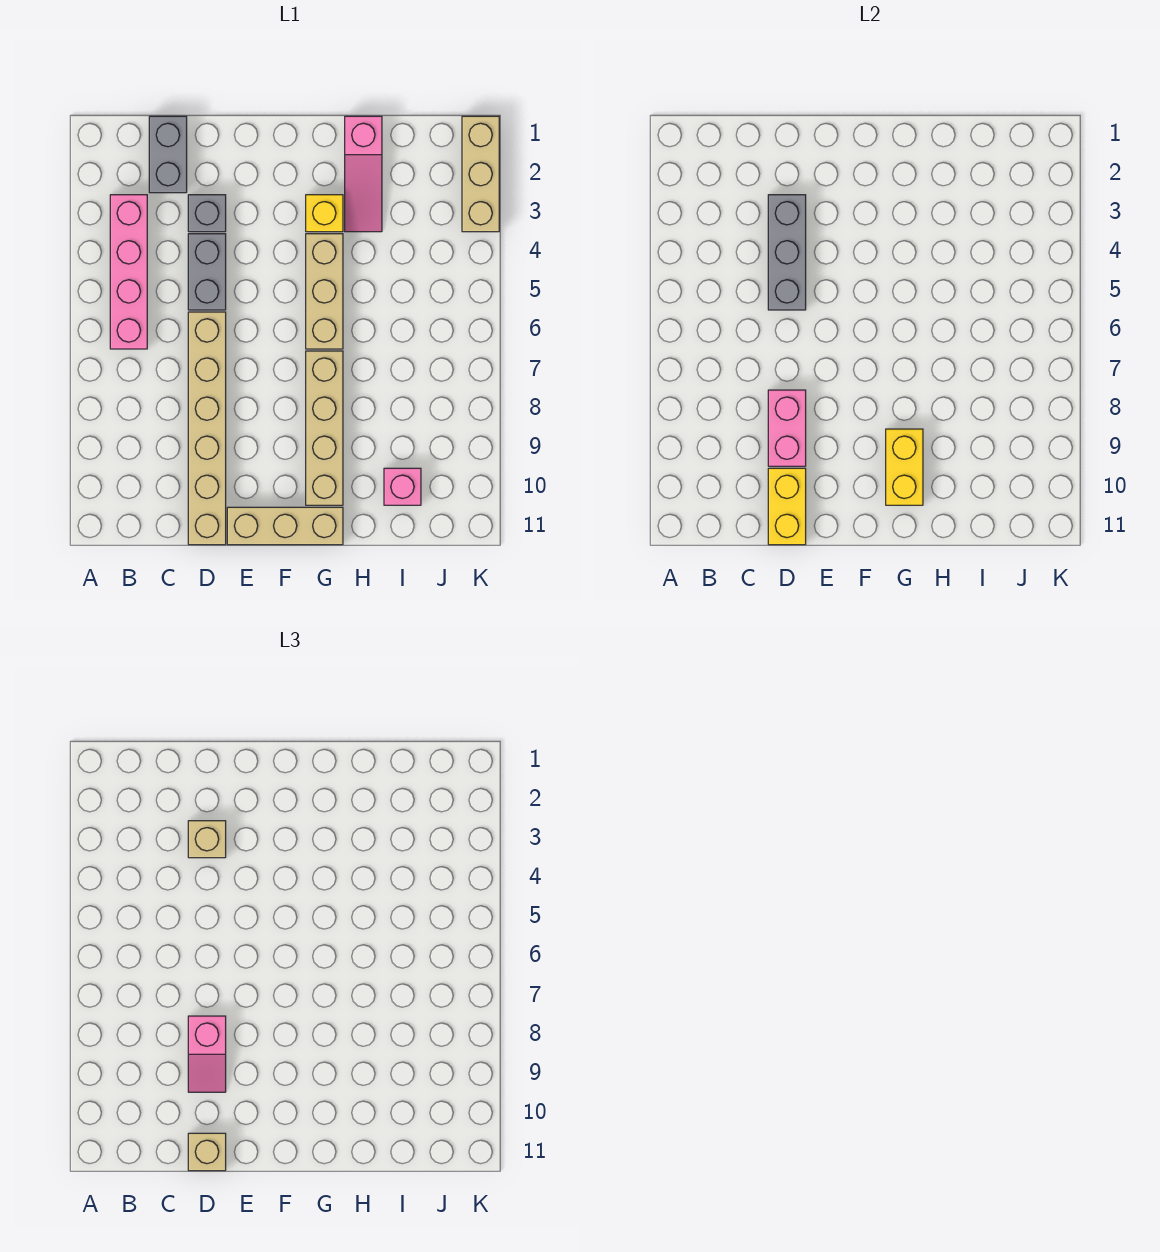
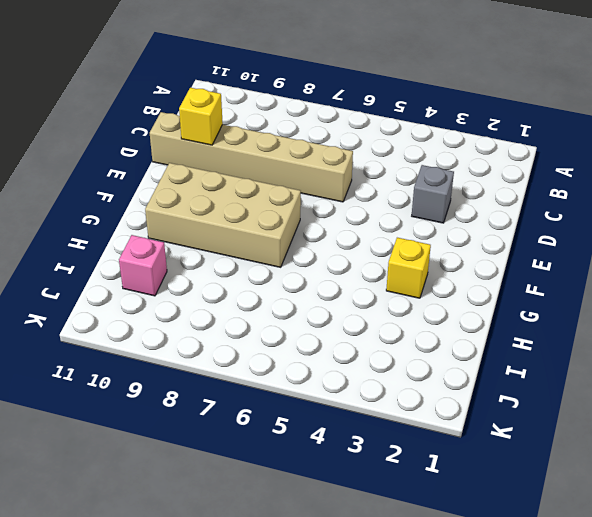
yellow brick D10 level 2 -> yellow brick D10:D11 level 2
tan brick F7:G10 level 1 -> tan brick G7:G10 level 1
none -> pink brick B3:B6 level 1
none -> grey brick C1:C2 level 1
none -> grey brick D4:D5 level 1

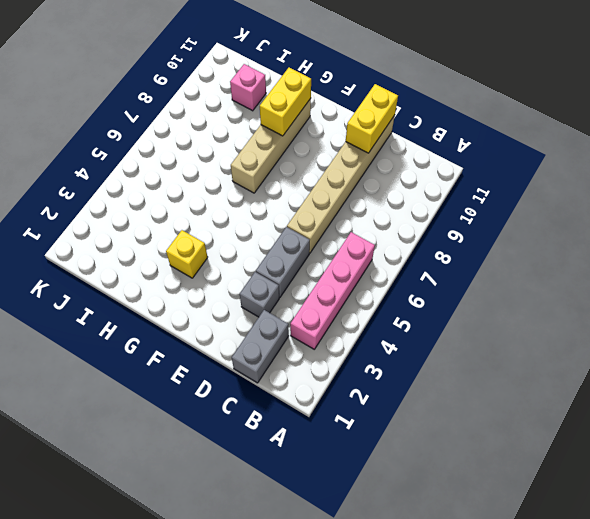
none -> tan brick E11:G11 level 1
none -> tan brick G4:G6 level 1
none -> pink slope H1:H3 level 1 top 1

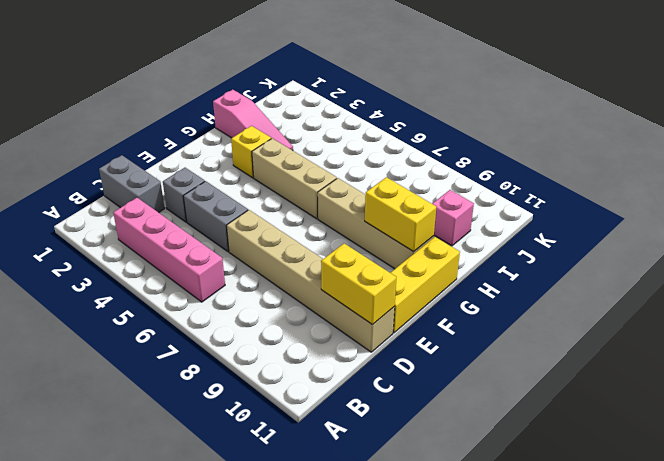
yellow brick E11:G11 level 1 -> tan brick E11:G11 level 1
none -> tan brick K1:K3 level 1
none -> grey brick D3:D5 level 2
none -> pink brick D8:D9 level 2

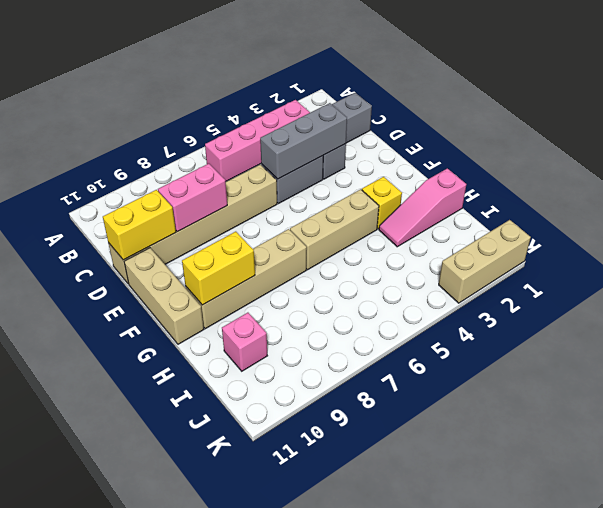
none -> tan brick D3 level 3
none -> pink slope D8:D9 level 3 top 8
none -> tan brick D11 level 3

